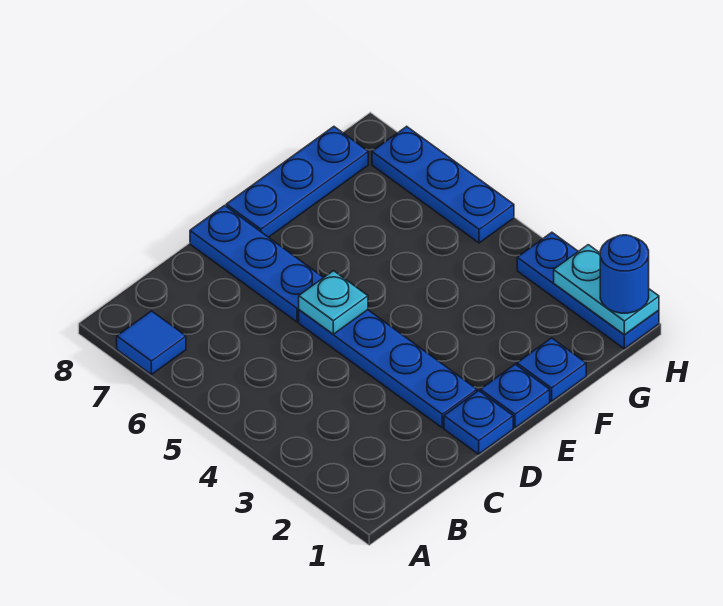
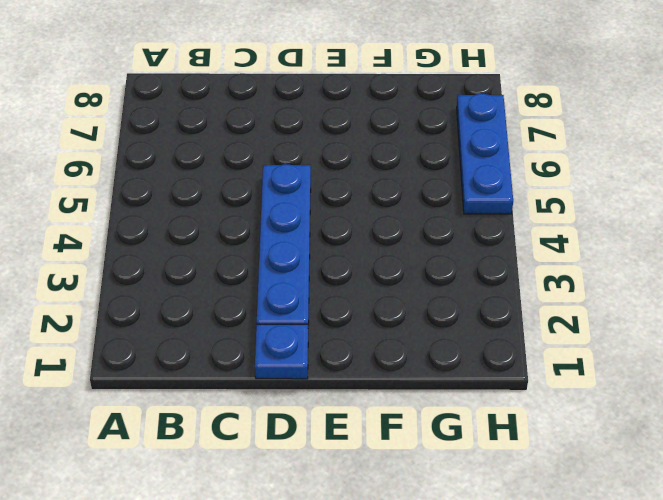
none -> blue tile A7 level 1
none -> blue plate D6:D8 level 1
none -> blue plate E1 level 1

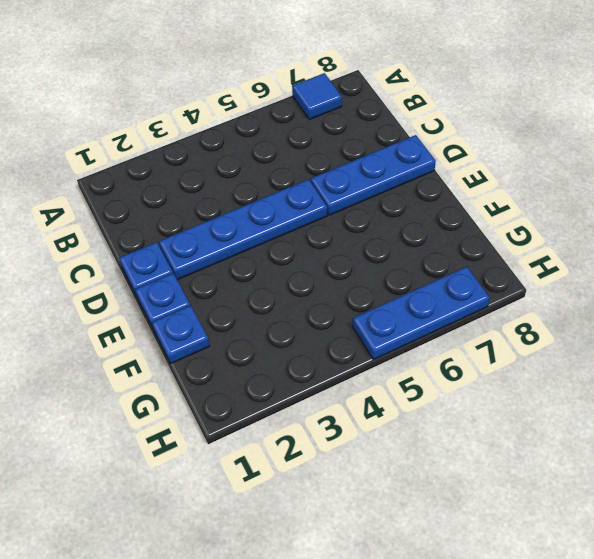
none -> blue plate E8:G8 level 1
none -> blue plate H1:H3 level 1
none -> cyan plate D5 level 2

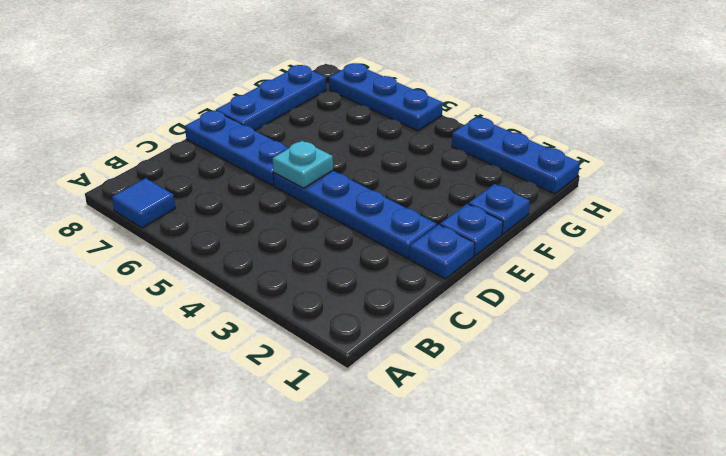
none -> cyan plate H1:H2 level 2
none -> blue round brick H1 level 3

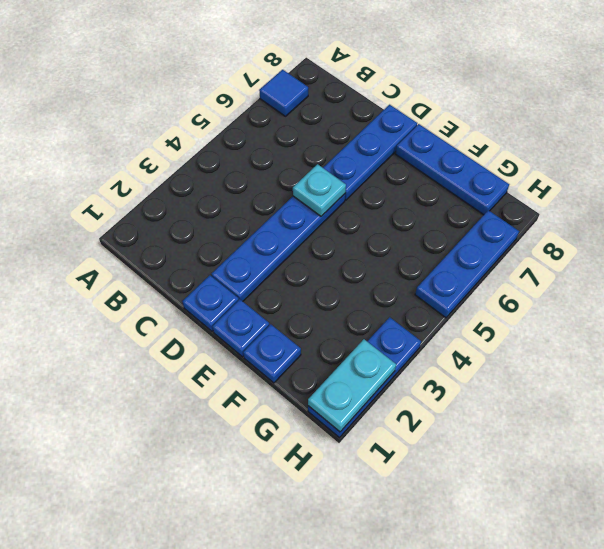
none -> blue round brick H1 level 3

